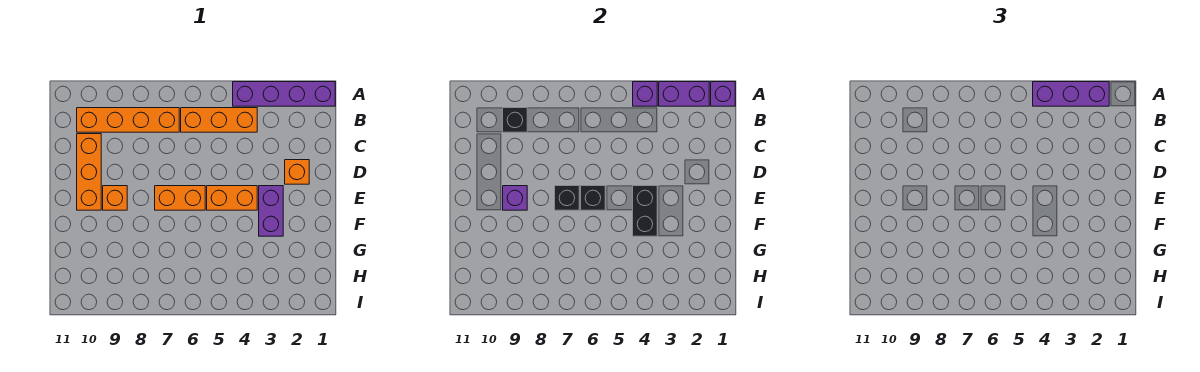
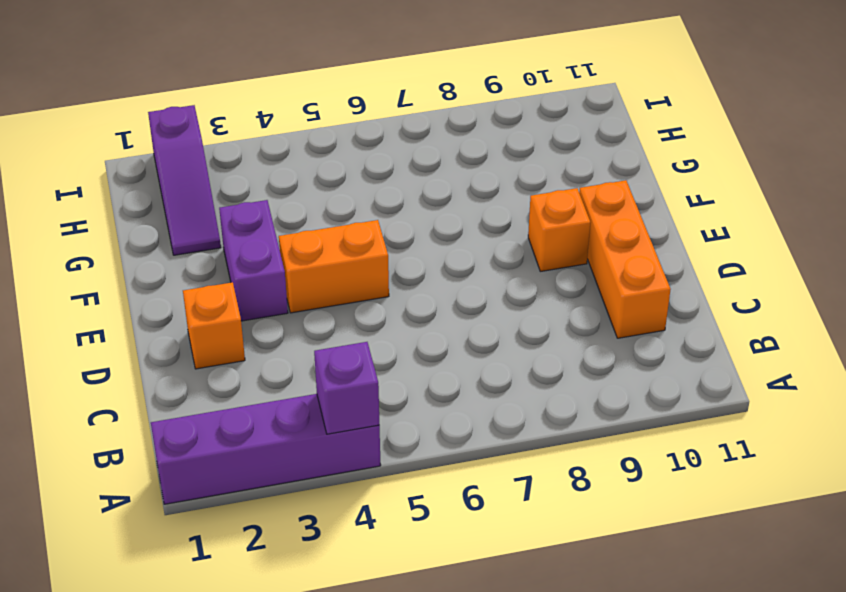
purple slope G2:I2 level 1 top I -> none
none -> orange brick B4:B6 level 1
none -> orange brick B7:B10 level 1
none -> orange brick E6:E7 level 1

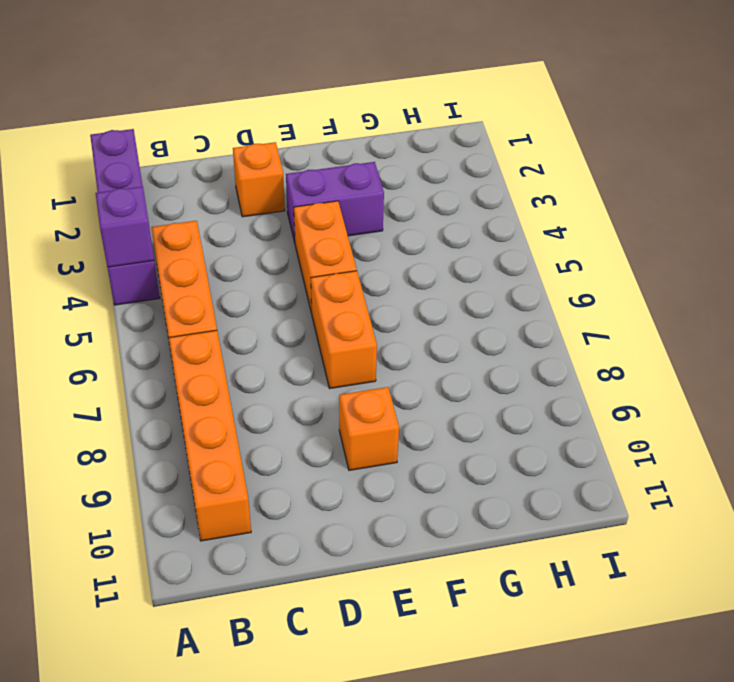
none -> orange brick C10:E10 level 1
none -> purple brick A1 level 2
none -> purple brick A2:A3 level 2

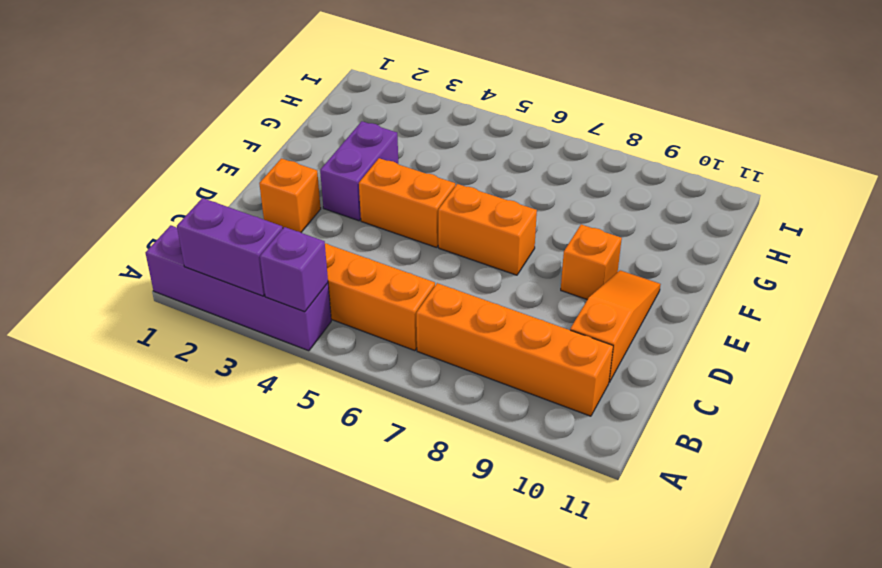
orange slope C10:E10 level 1 top C -> orange brick C10:E10 level 1
none -> purple brick A1 level 2
none -> black brick B9 level 2
none -> black brick E4:F4 level 2

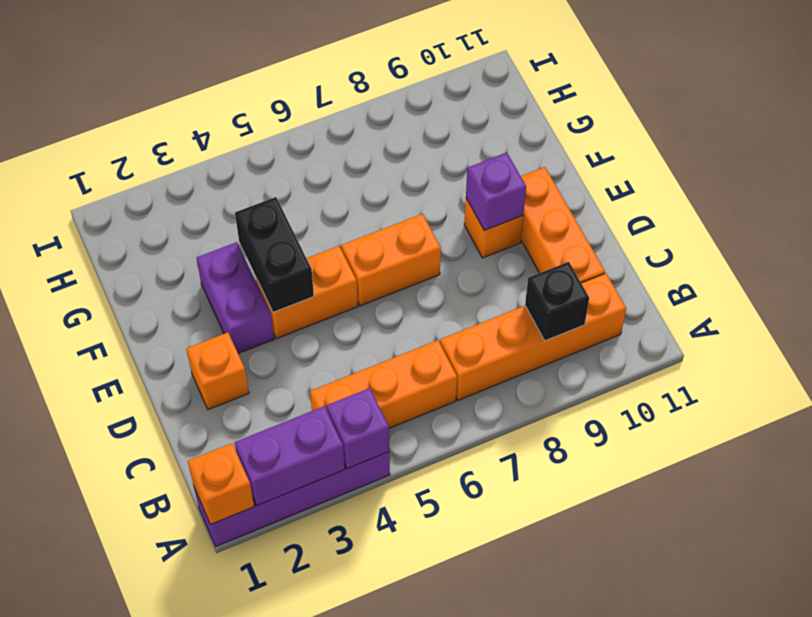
orange brick A1 level 2 -> purple brick A1 level 2
none -> black brick E6 level 2
none -> black brick E7 level 2
none -> purple brick A2:A4 level 3

